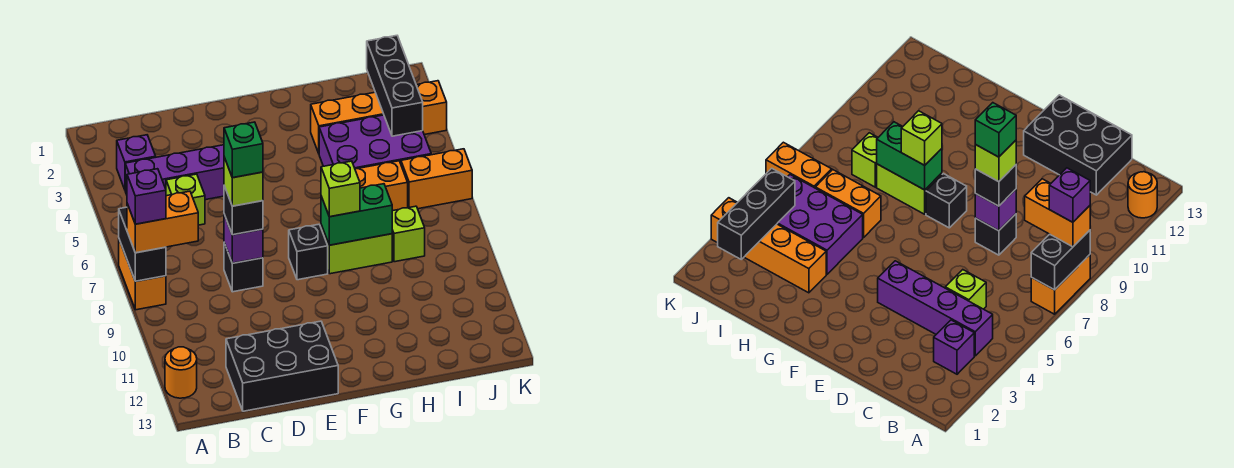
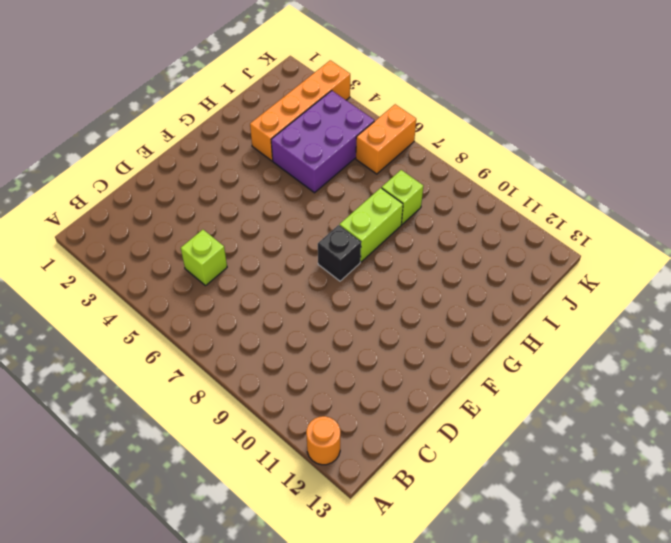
none -> orange brick A7:A8 level 1
none -> purple brick B3 level 1
none -> purple brick B4:E4 level 1

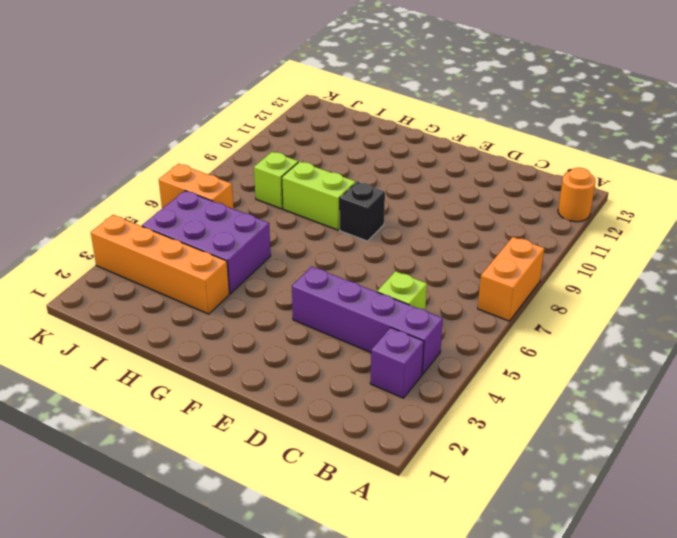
none -> black brick C12:E13 level 1
none -> black brick D8 level 1
none -> orange brick H6:I6 level 1

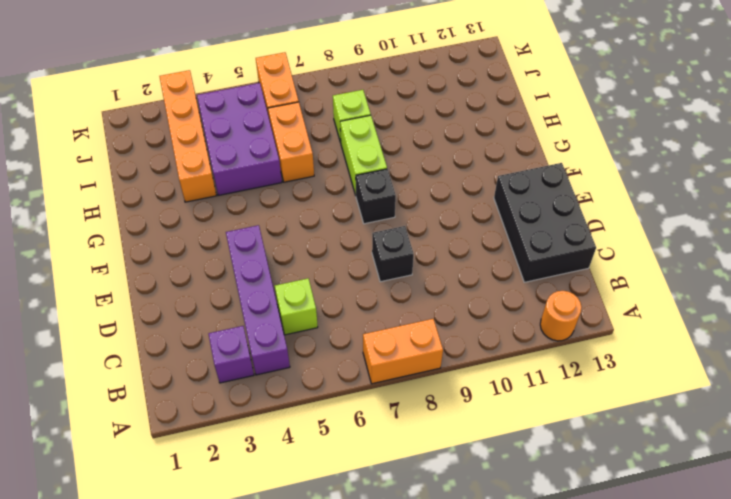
none -> black brick A7:A8 level 2
none -> purple brick D8 level 2
none -> green brick G8:H8 level 2

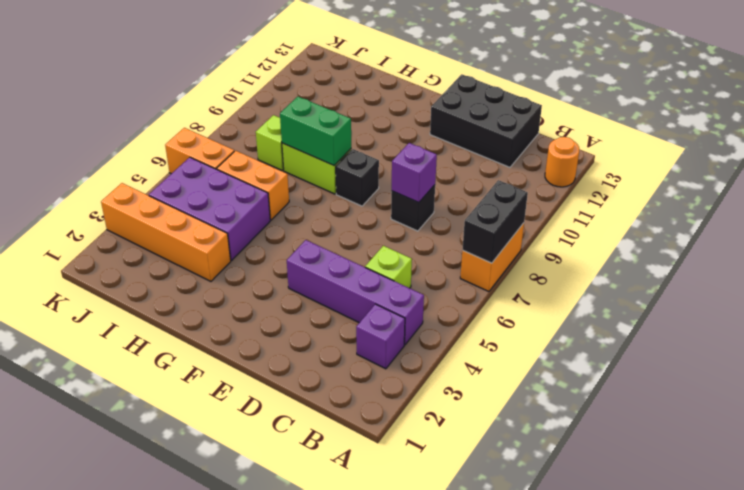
none -> black brick J2:J4 level 2
none -> orange brick A8:B8 level 3
none -> black brick D8 level 3

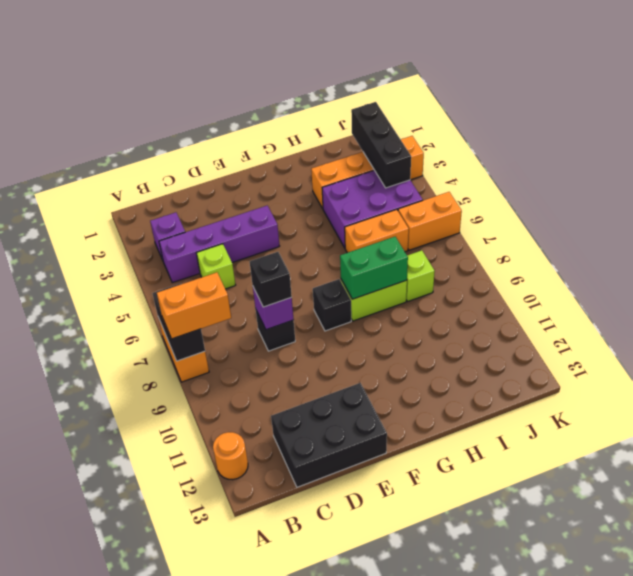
none -> lime brick G8 level 3
none -> purple brick A8 level 4
none -> lime brick D8 level 4

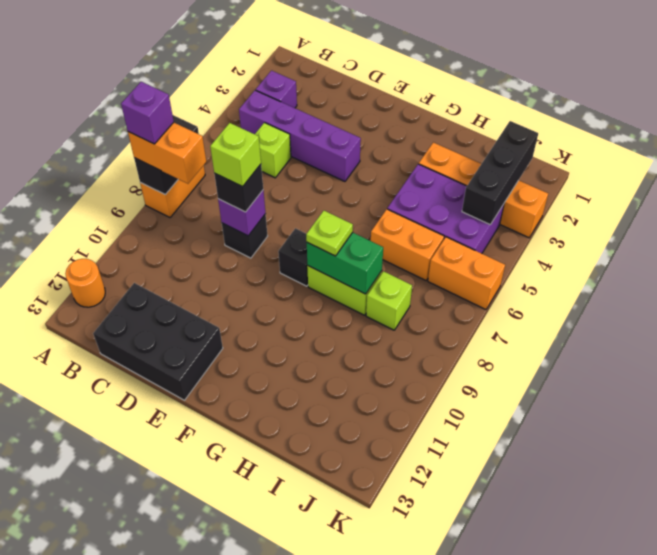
lime plate G8 level 3 -> lime brick G8 level 3
none -> green brick D8 level 5

